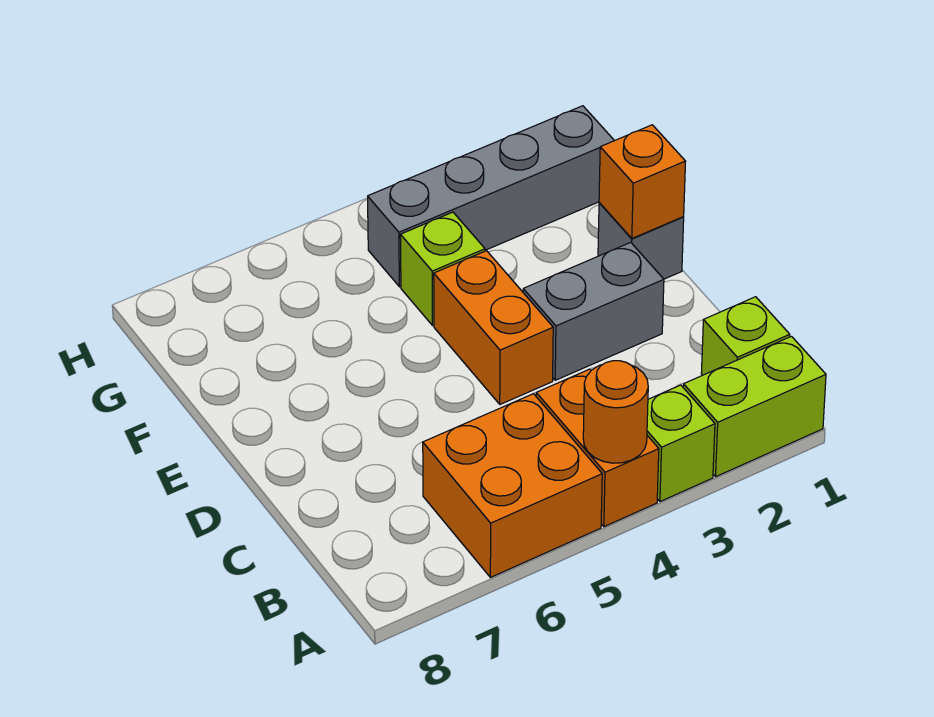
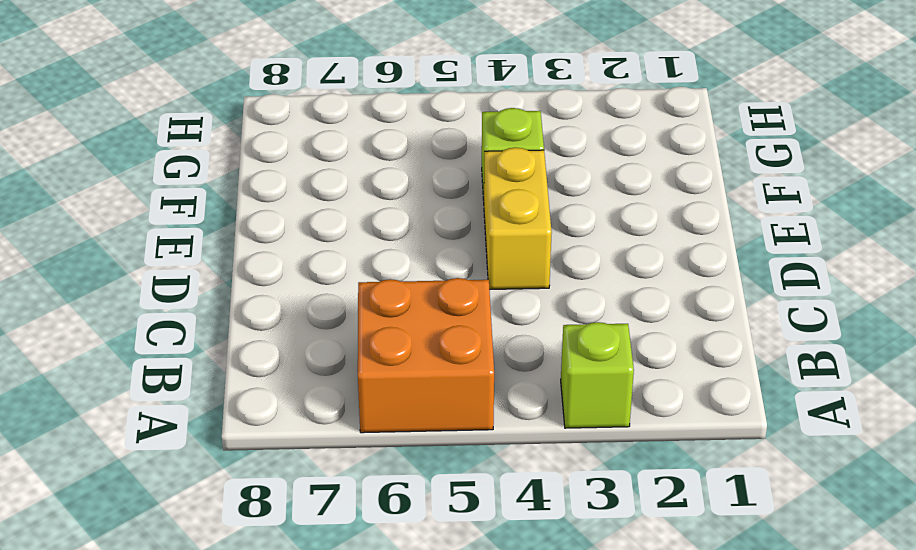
yellow brick D4:E4 level 1 -> orange brick D4:E4 level 1
none -> lime brick A1:A2 level 1
none -> orange brick A4:B4 level 1
none -> lime brick B1 level 1

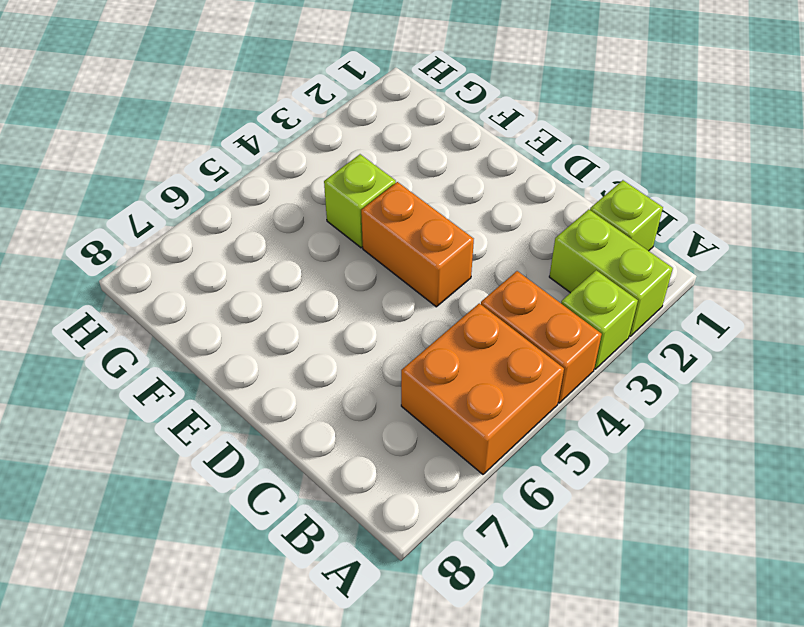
lime brick A2:B2 level 1 -> lime brick A1:A2 level 1
none -> grey brick D2:D3 level 1
none -> grey brick E1 level 1
none -> grey brick G1:G4 level 1

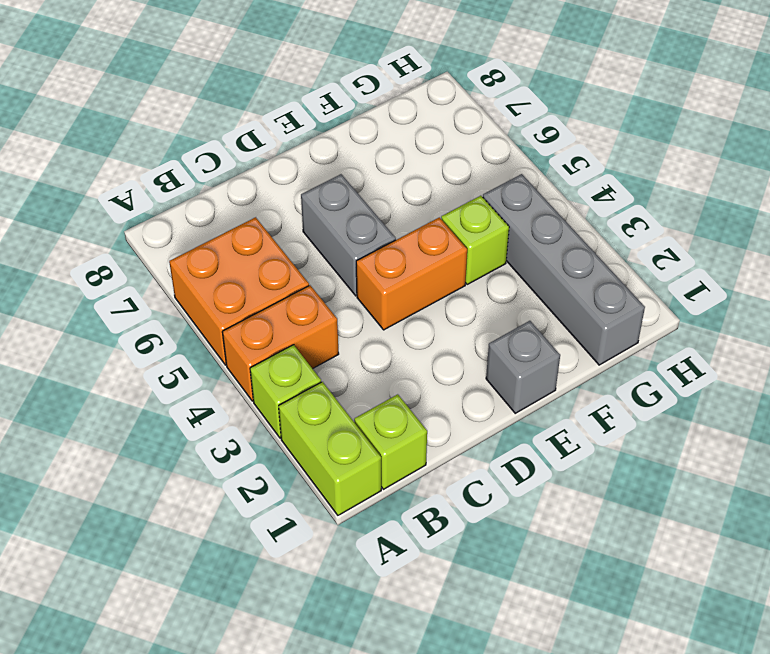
grey brick D5:D6 level 1 -> grey brick D2:D3 level 1
none -> orange round brick A4 level 2
none -> orange brick E1 level 2

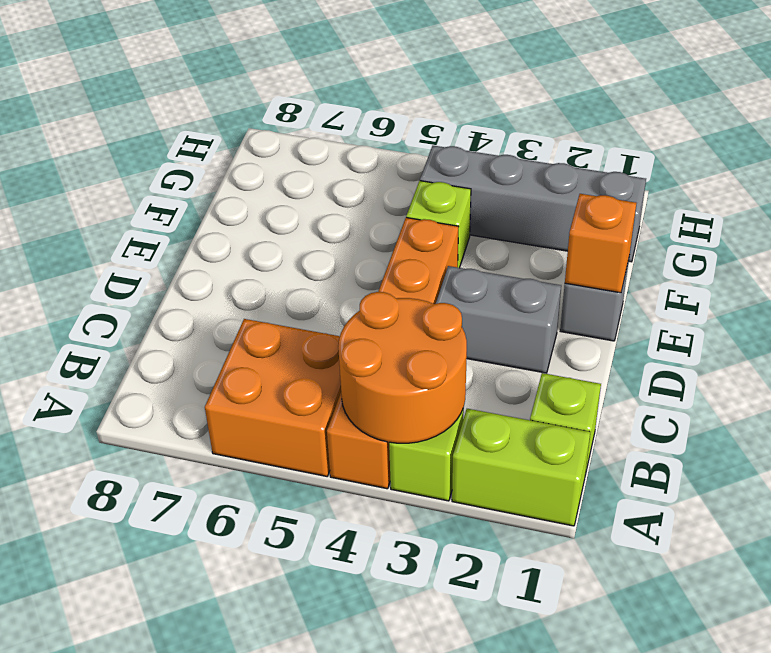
orange round brick A3:B4 level 2 -> orange round brick A4 level 2

